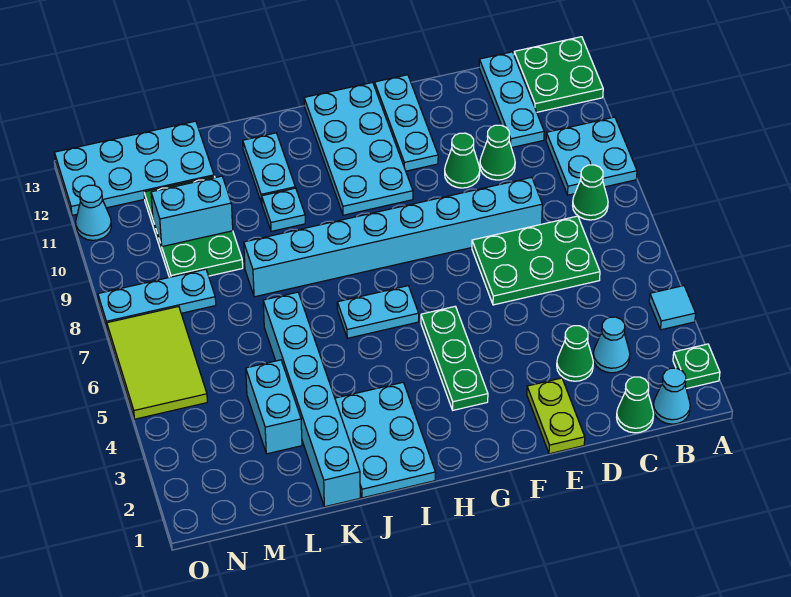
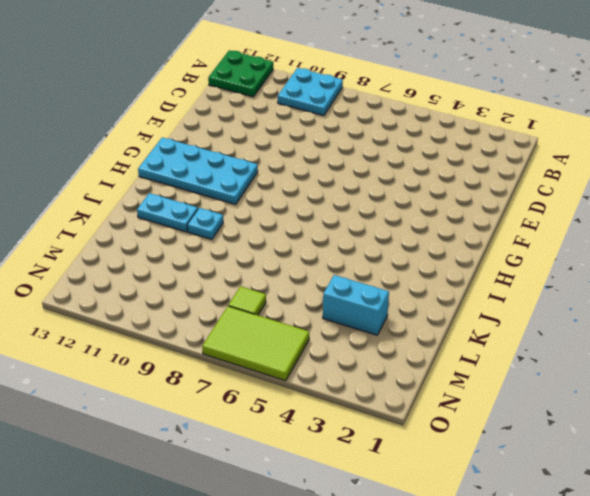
lime tile M7 level 1 -> none
none -> green plate A2 level 1
none -> cyan tile A4 level 1
none -> cyan cone B1 level 1
none -> green cone B8 level 1

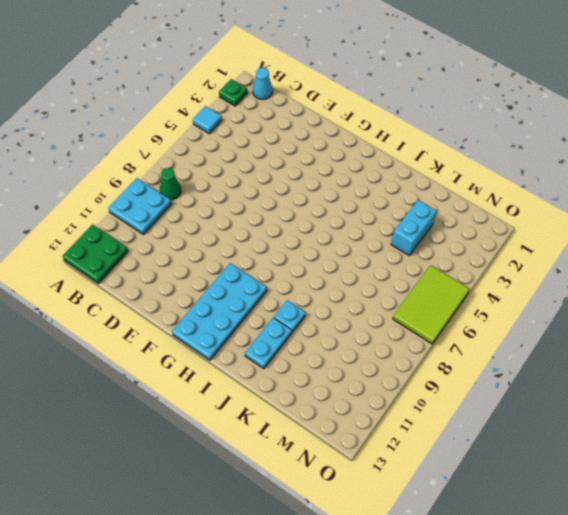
none -> green cone C1 level 1
none -> cyan cone C3 level 1
none -> green plate C6:E7 level 1
none -> cyan plate C11:C13 level 1

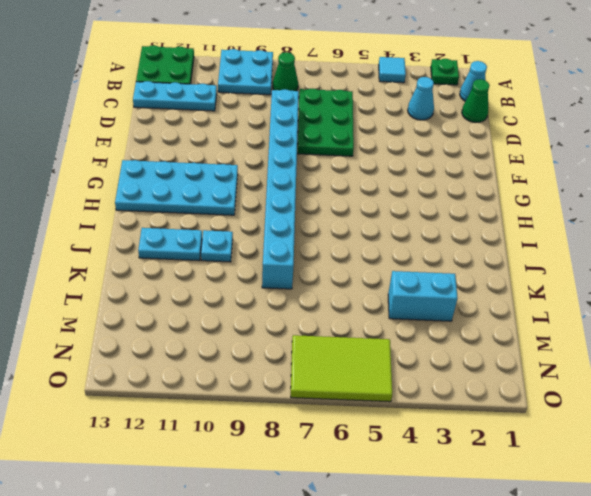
none -> green cone D3 level 1
none -> green cone D10 level 1
none -> lime plate E1:E2 level 1
none -> green cone E10 level 1

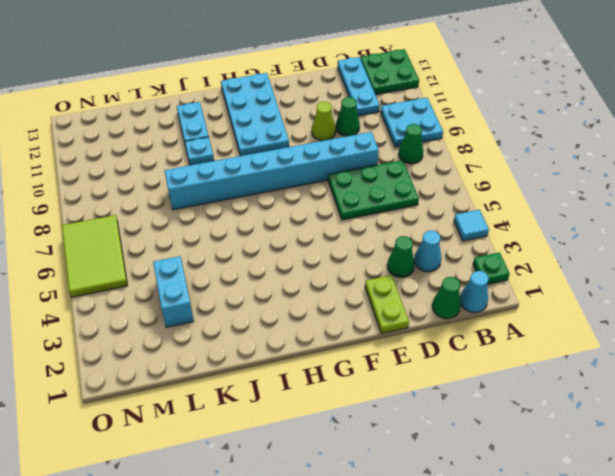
lime cone E10 level 1 -> green cone E10 level 1
none -> cyan plate F11:F13 level 1
none -> green plate G3:G5 level 1
none -> cyan plate H6:I6 level 1
none -> cyan plate I1:J3 level 1

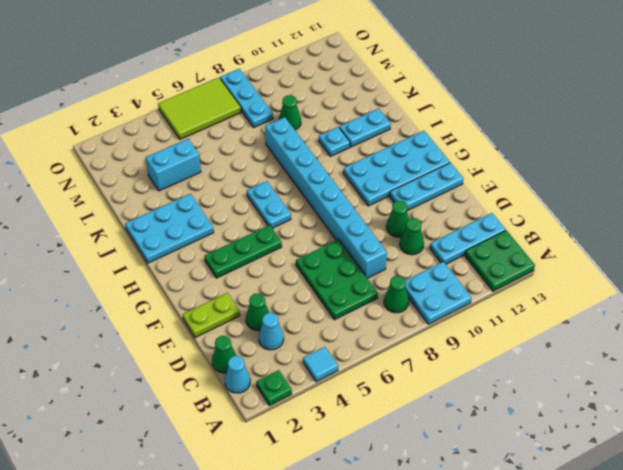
green cone L9 level 1 -> green plate L9:M11 level 1
none -> cyan brick K1:K6 level 1
none -> cyan plate L12:O13 level 1
none -> cyan cone O11 level 1
none -> cyan brick L10:M10 level 2

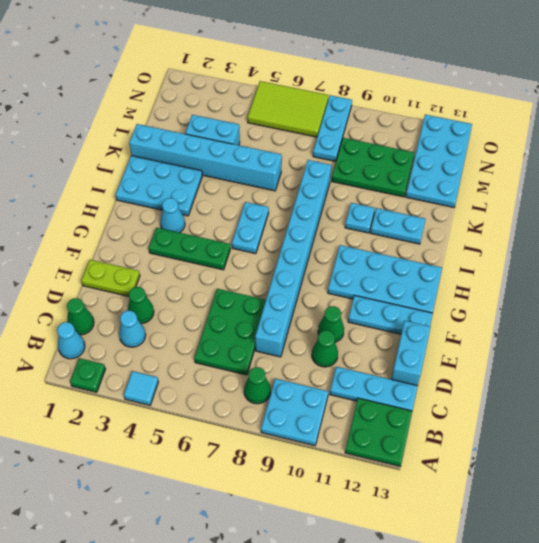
cyan brick D13:E13 level 1 -> cyan brick L10:M10 level 2
cyan cone H3 level 1 -> cyan cone O11 level 1

